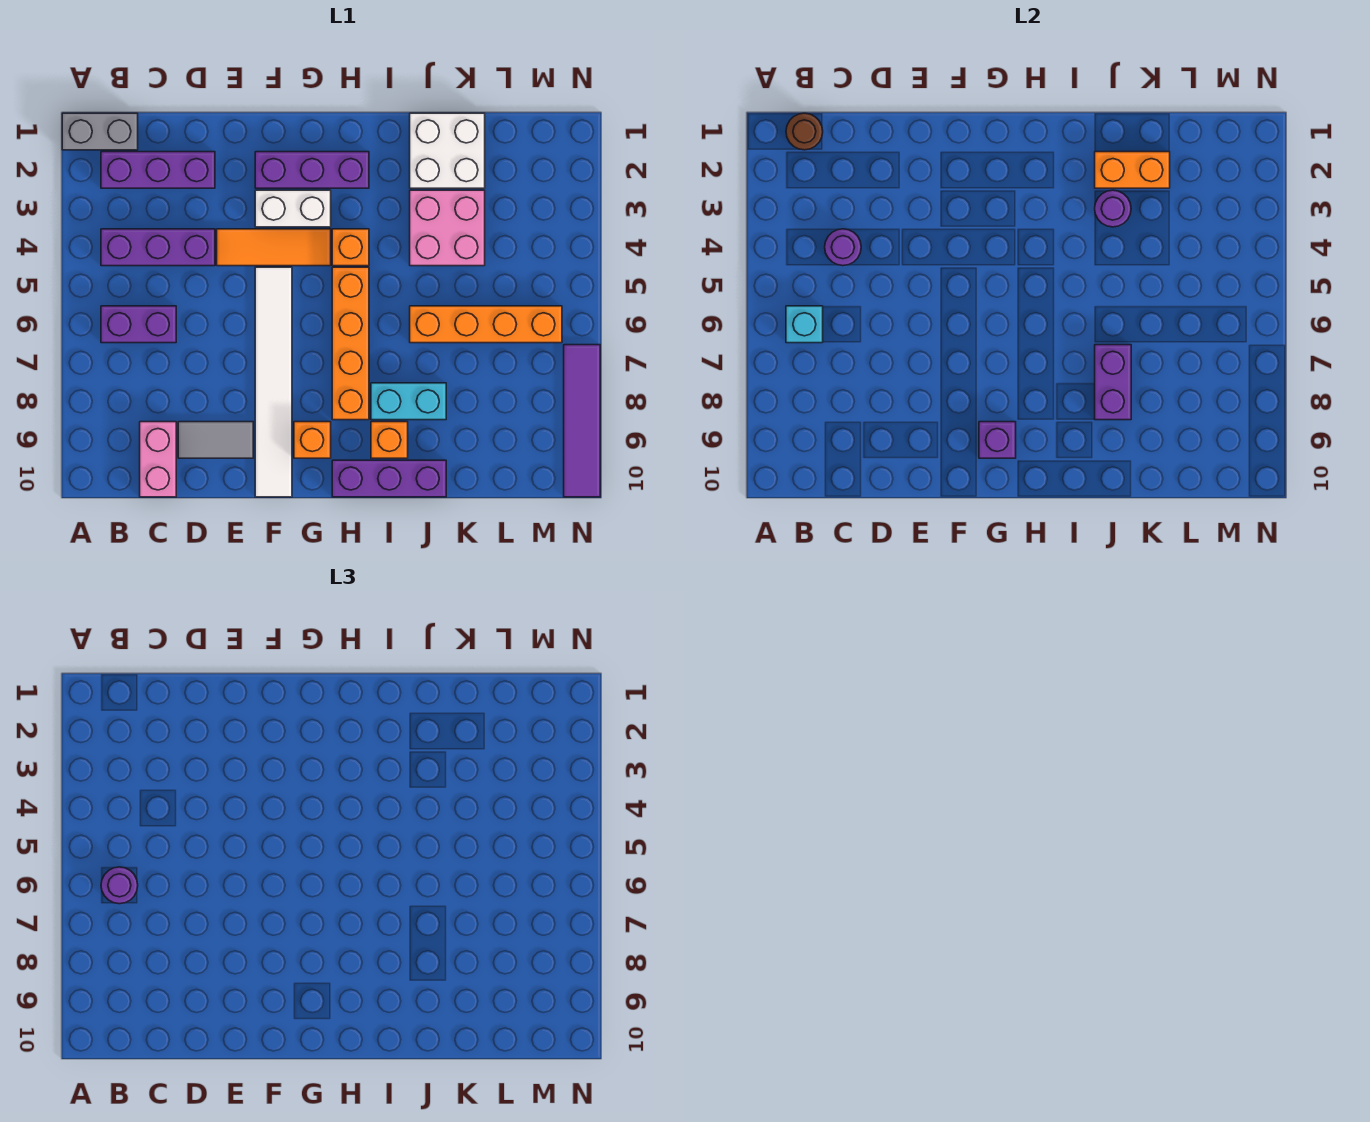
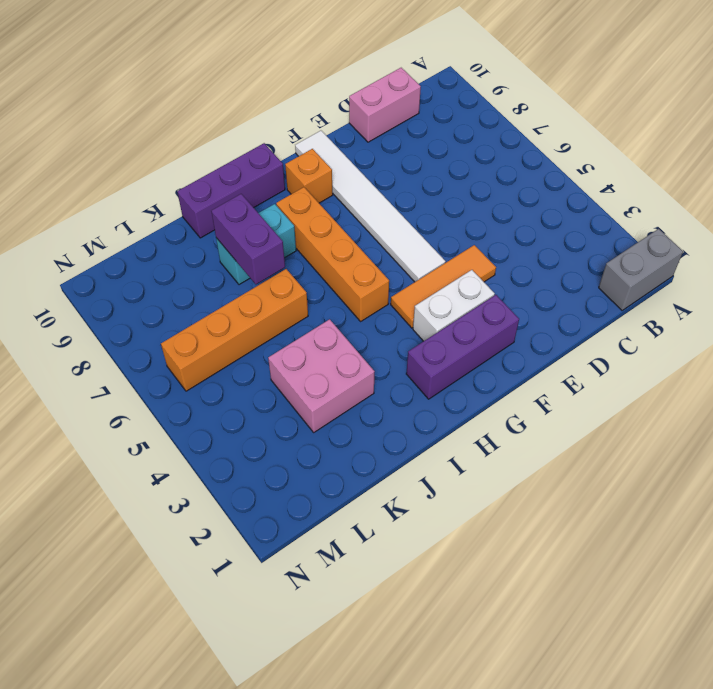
pink brick C10:D10 level 1 -> pink brick C9:C10 level 1
none -> purple brick B2:D2 level 1
none -> purple brick B4:D4 level 1
none -> purple brick B6:C6 level 1

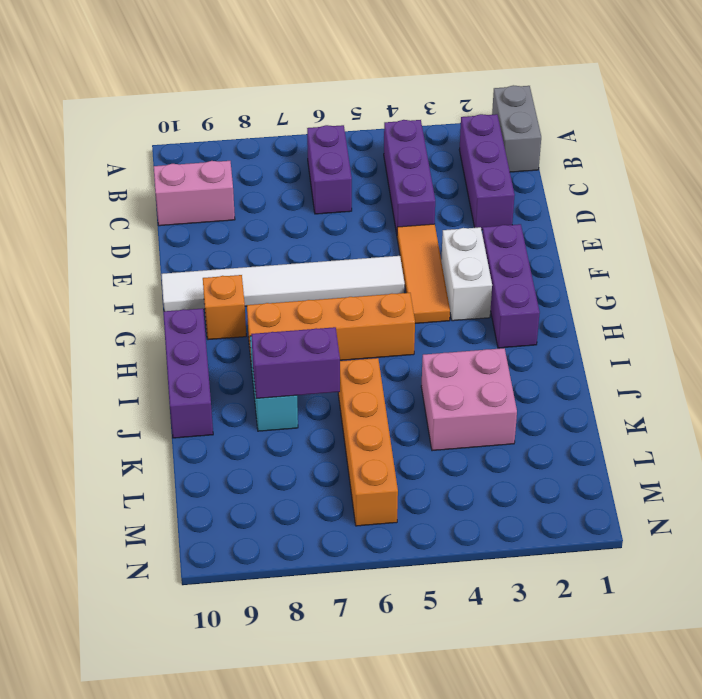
none -> grey tile D9:E9 level 1
none -> orange brick H4 level 1
none -> orange brick I9 level 1

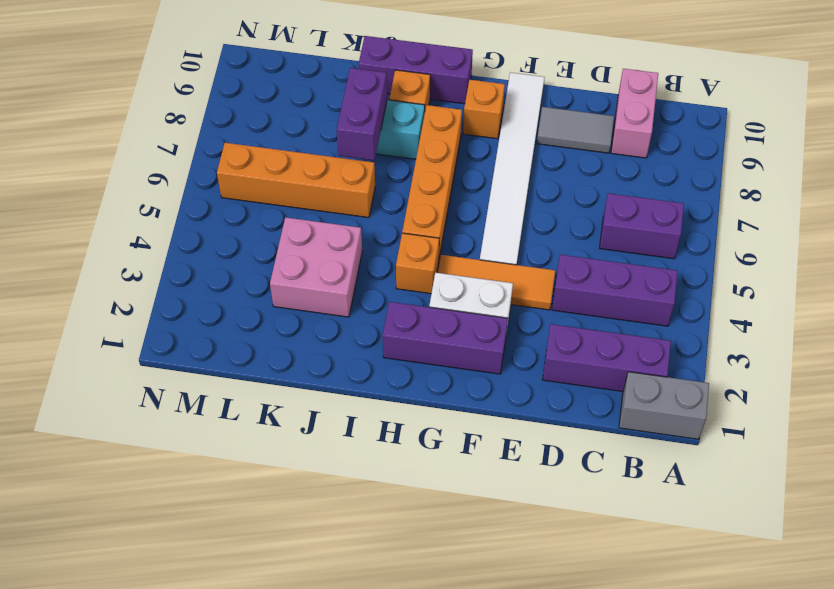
none -> white brick J1:K2 level 1
none -> purple tile N7:N10 level 1
none -> brown round brick B1 level 2

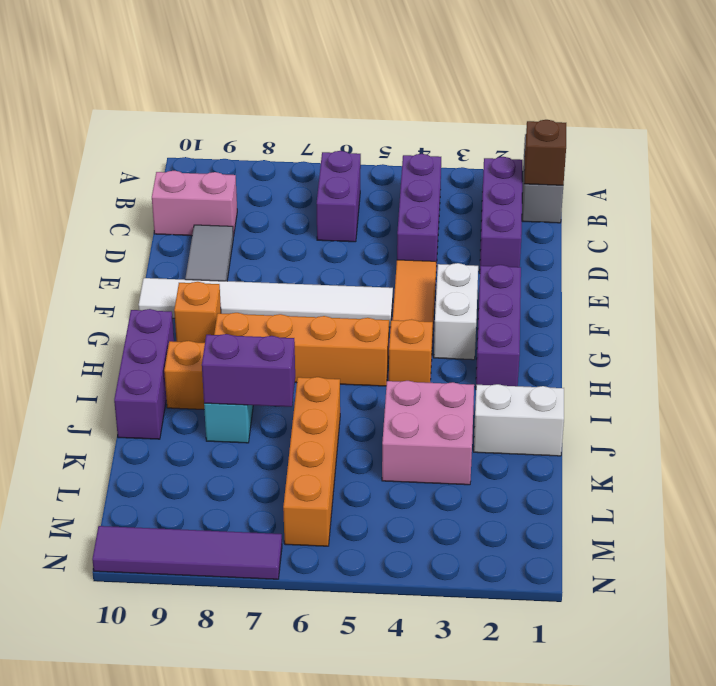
brown brick B1 level 2 -> brown round brick B1 level 2
white brick J1:J2 level 1 -> white brick J1:K2 level 1
none -> cyan brick B6 level 2
none -> purple round brick C4 level 2
none -> purple brick G9 level 2

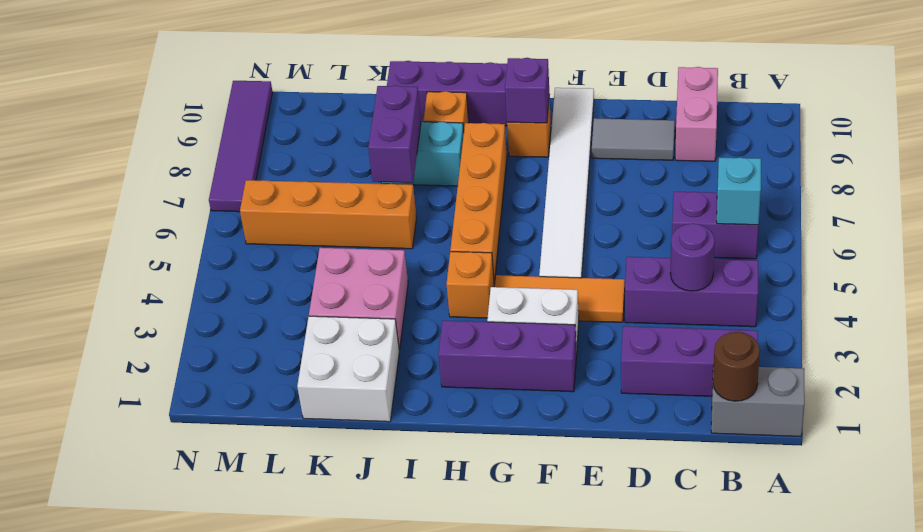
none -> orange brick J2:K2 level 2
none -> purple round brick J3 level 2
none -> purple round brick B6 level 3

